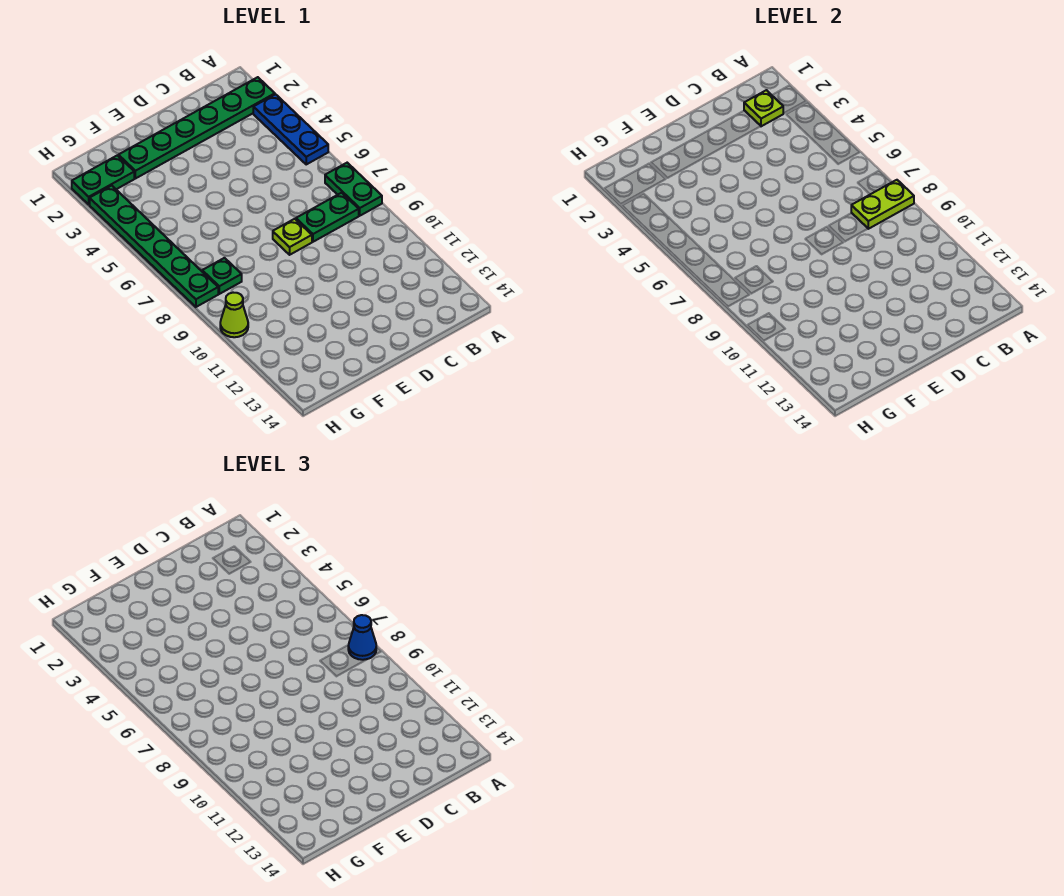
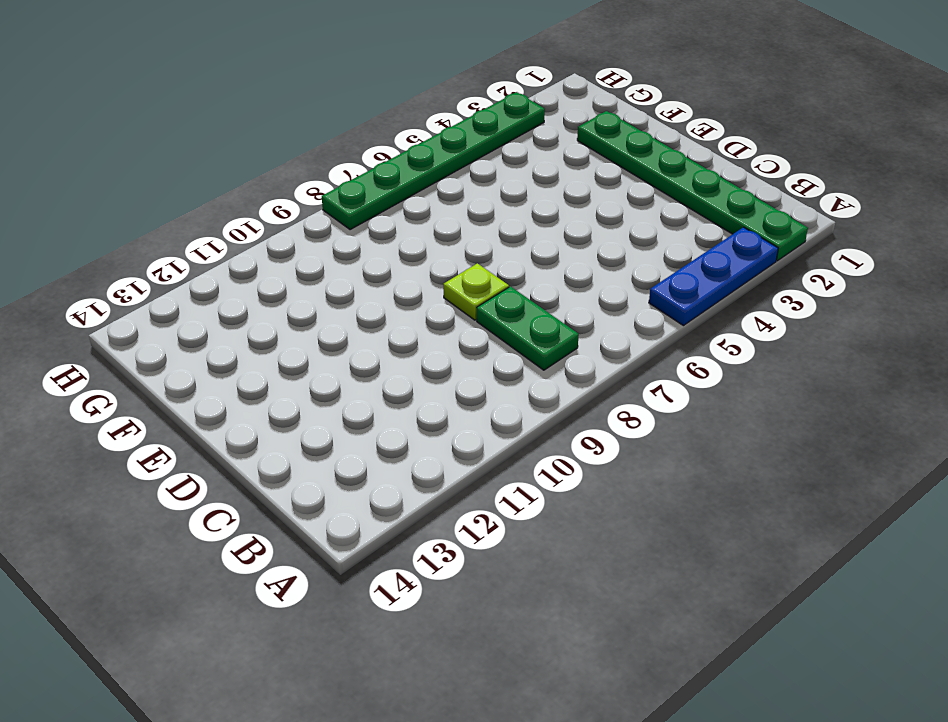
none -> green plate A7:A8 level 1
none -> green plate G2:H2 level 1
none -> green plate G8 level 1

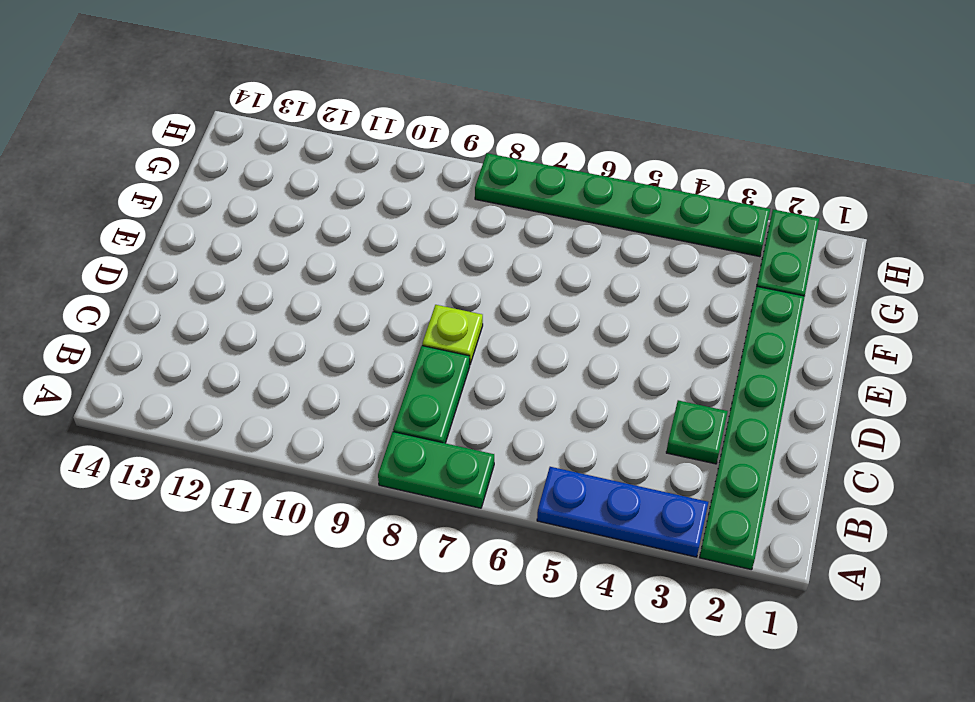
green plate C3 level 1 -> green plate G8 level 1
none -> lime cone H10 level 1
none -> lime plate A8:B8 level 2
none -> lime plate B2 level 2

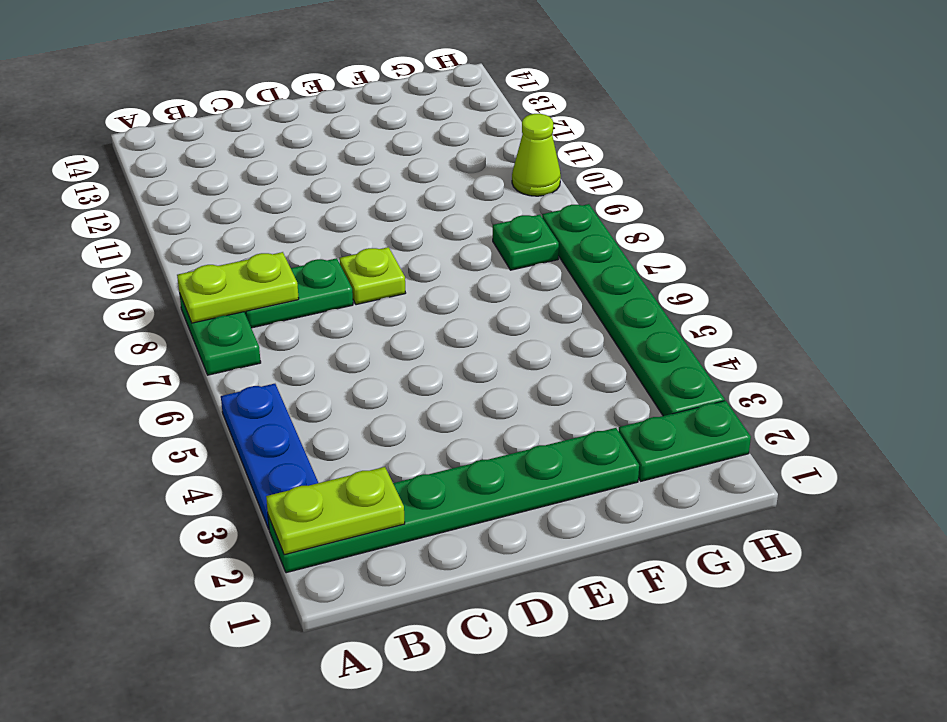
lime plate A2:B2 level 2 -> lime plate B2 level 2
none -> blue cone A8 level 3

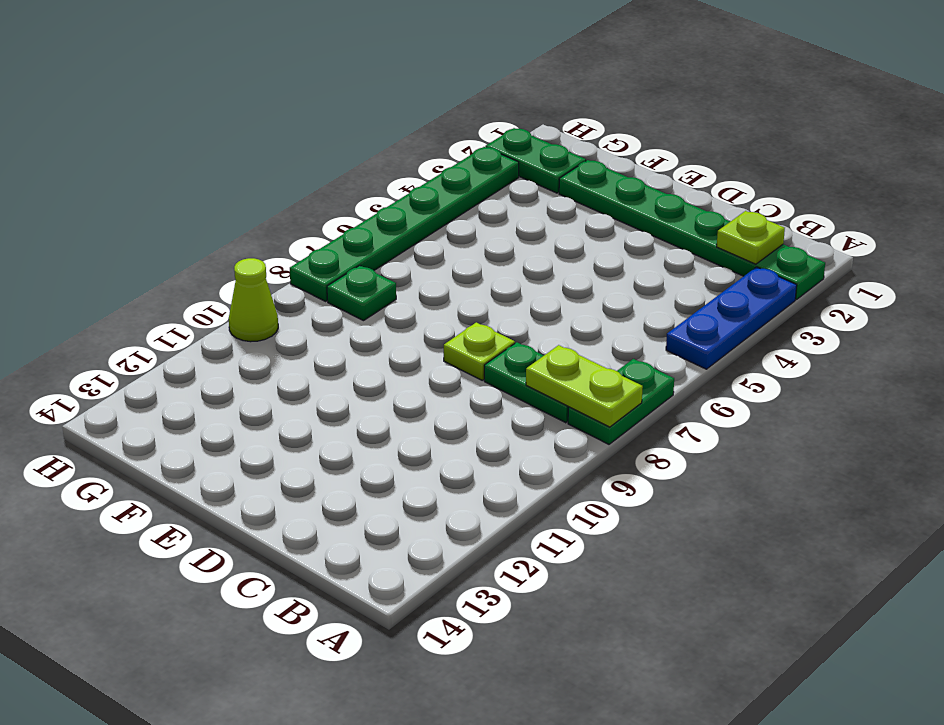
none -> blue cone A8 level 3

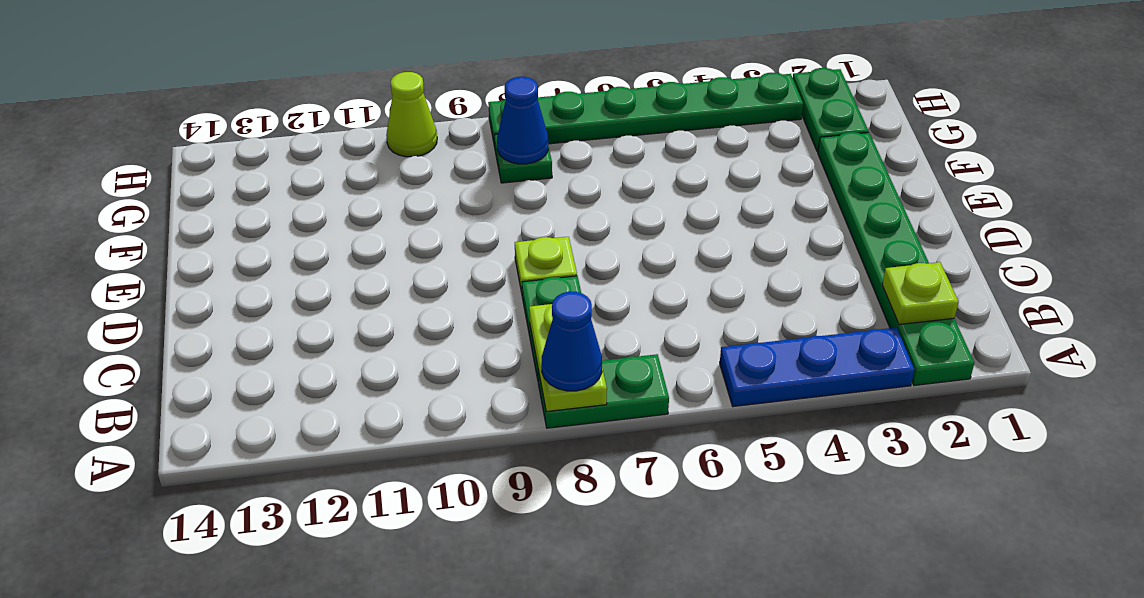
blue cone G8 level 2 -> none

